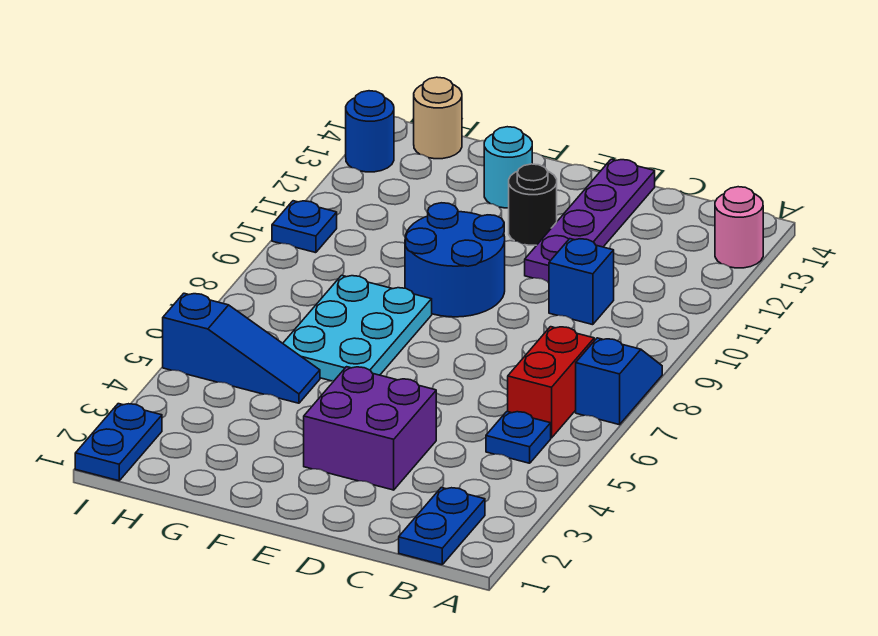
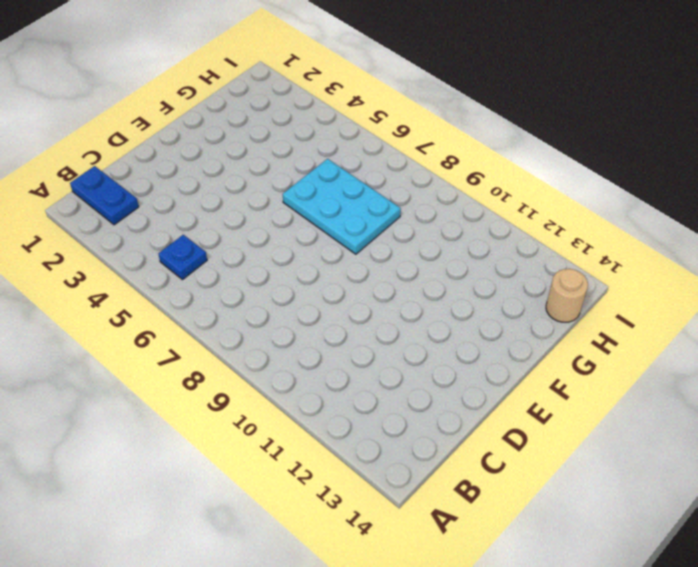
none -> blue slope A7:A8 level 1 top 7
none -> pink round brick A13 level 1
none -> red brick B6:B7 level 1

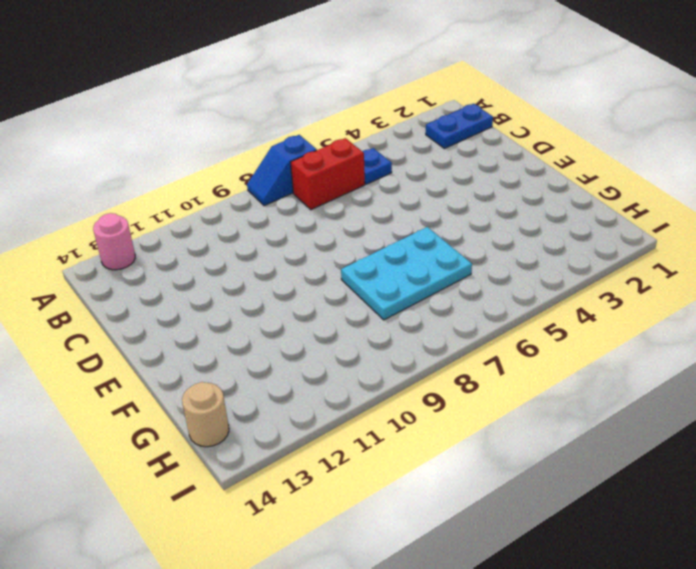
none -> blue brick C10 level 1
none -> purple brick D3:E4 level 1
none -> purple plate D11:D14 level 1

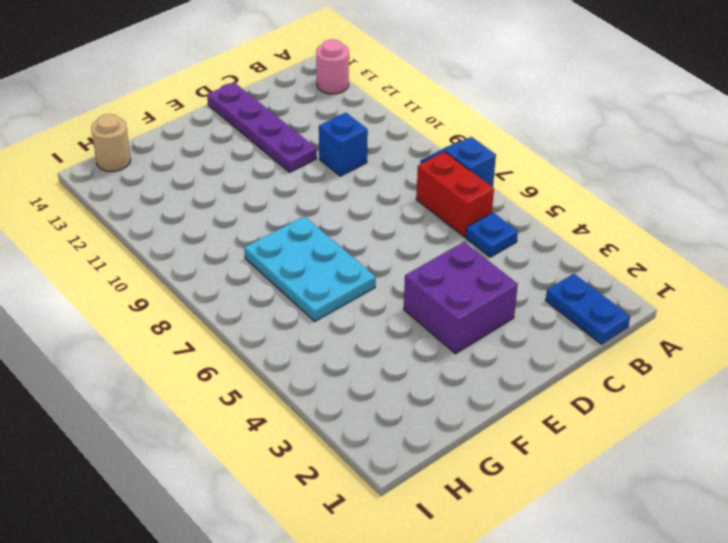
none -> blue round brick E9:F10 level 1
none -> black round brick E12 level 1
none -> cyan round brick F13 level 1

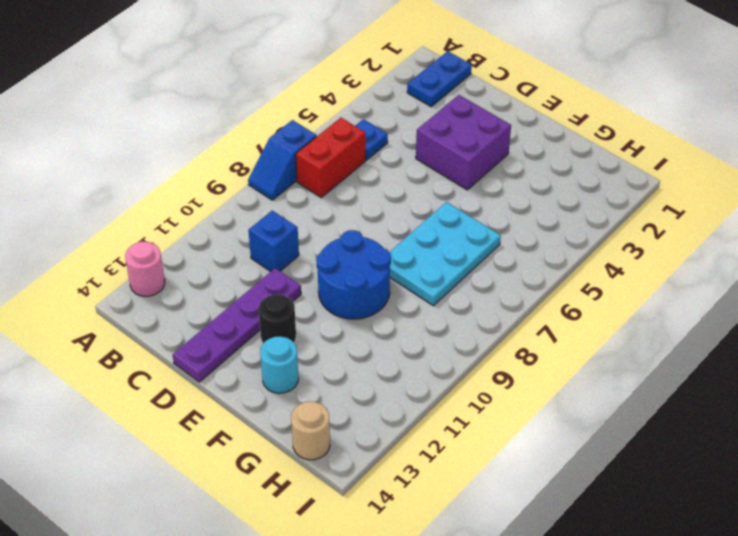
none -> blue slope G5:I5 level 1 top I
none -> blue plate I1:I2 level 1
none -> blue plate I10 level 1

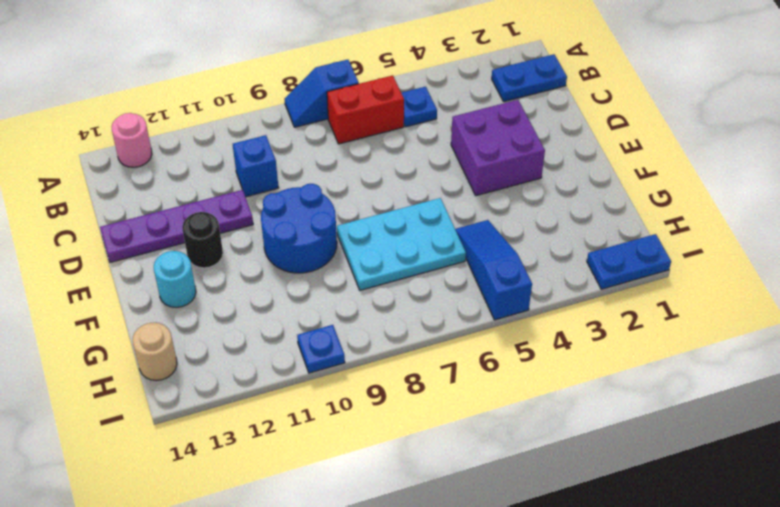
none -> blue round brick I13 level 1

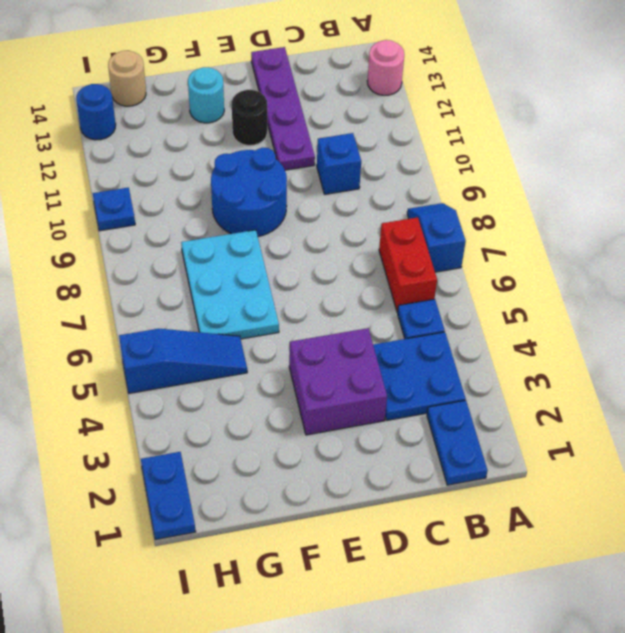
blue plate B3:C4 level 1 -> none

